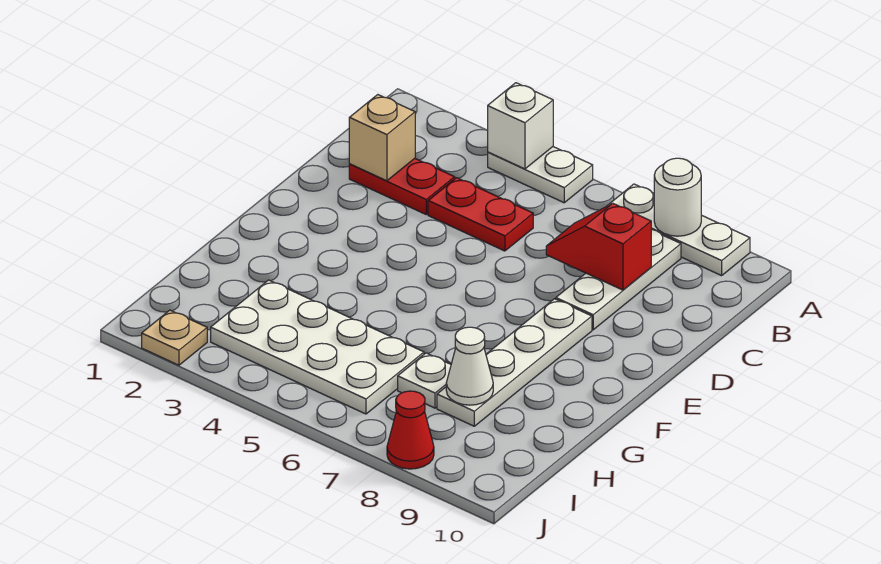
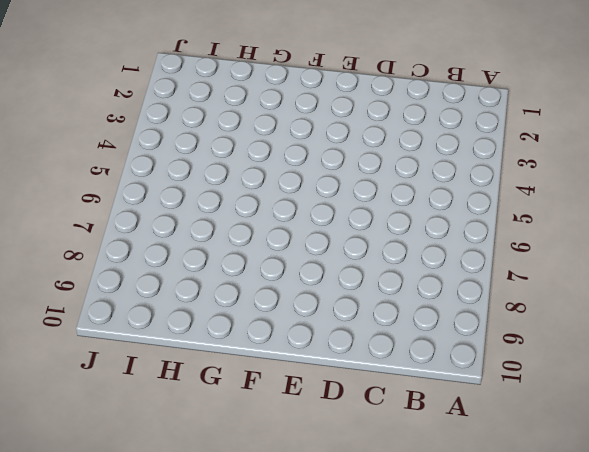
none -> white plate A4:A5 level 1
none -> white plate A7:A9 level 1
none -> white plate B8:D8 level 1

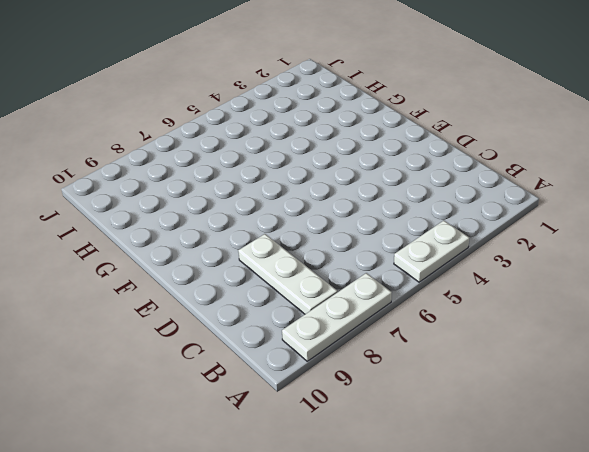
none -> red plate C2:C3 level 1
none -> red plate C4:C5 level 1
none -> white plate E8:H8 level 1

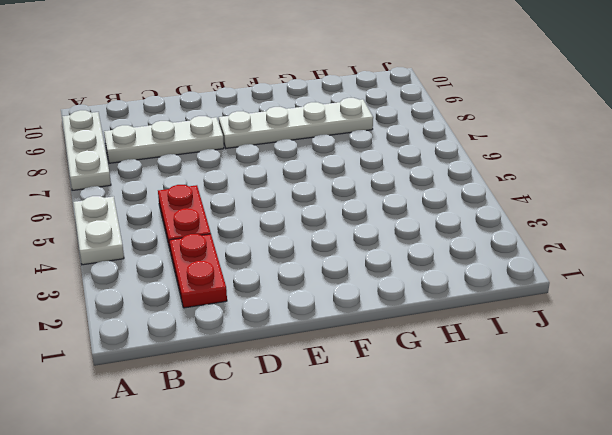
none -> white plate H3:I6 level 1
none -> white plate H7 level 1
none -> tan plate J2 level 1

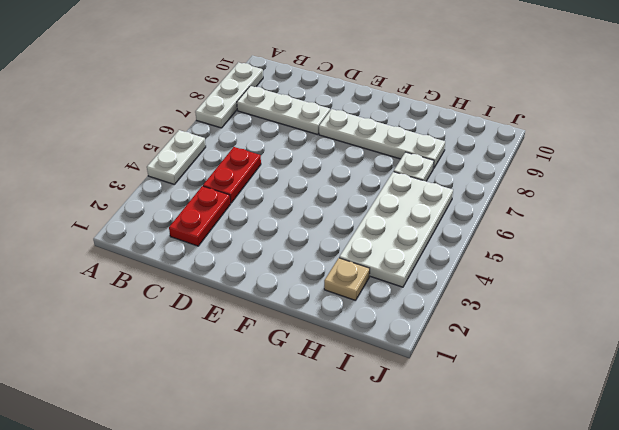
tan plate H2 level 1 -> tan plate J2 level 1
none -> red cone J8 level 1
none -> white brick A4 level 2
none -> white round brick A8 level 2

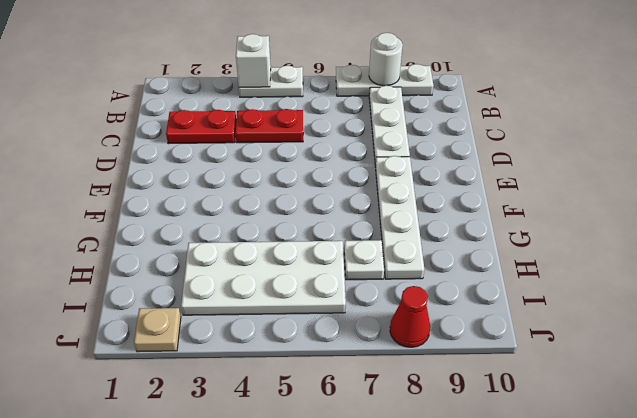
none -> tan brick C2 level 2
none -> red slope C7:C8 level 2 top 8
none -> white cone H8 level 2

